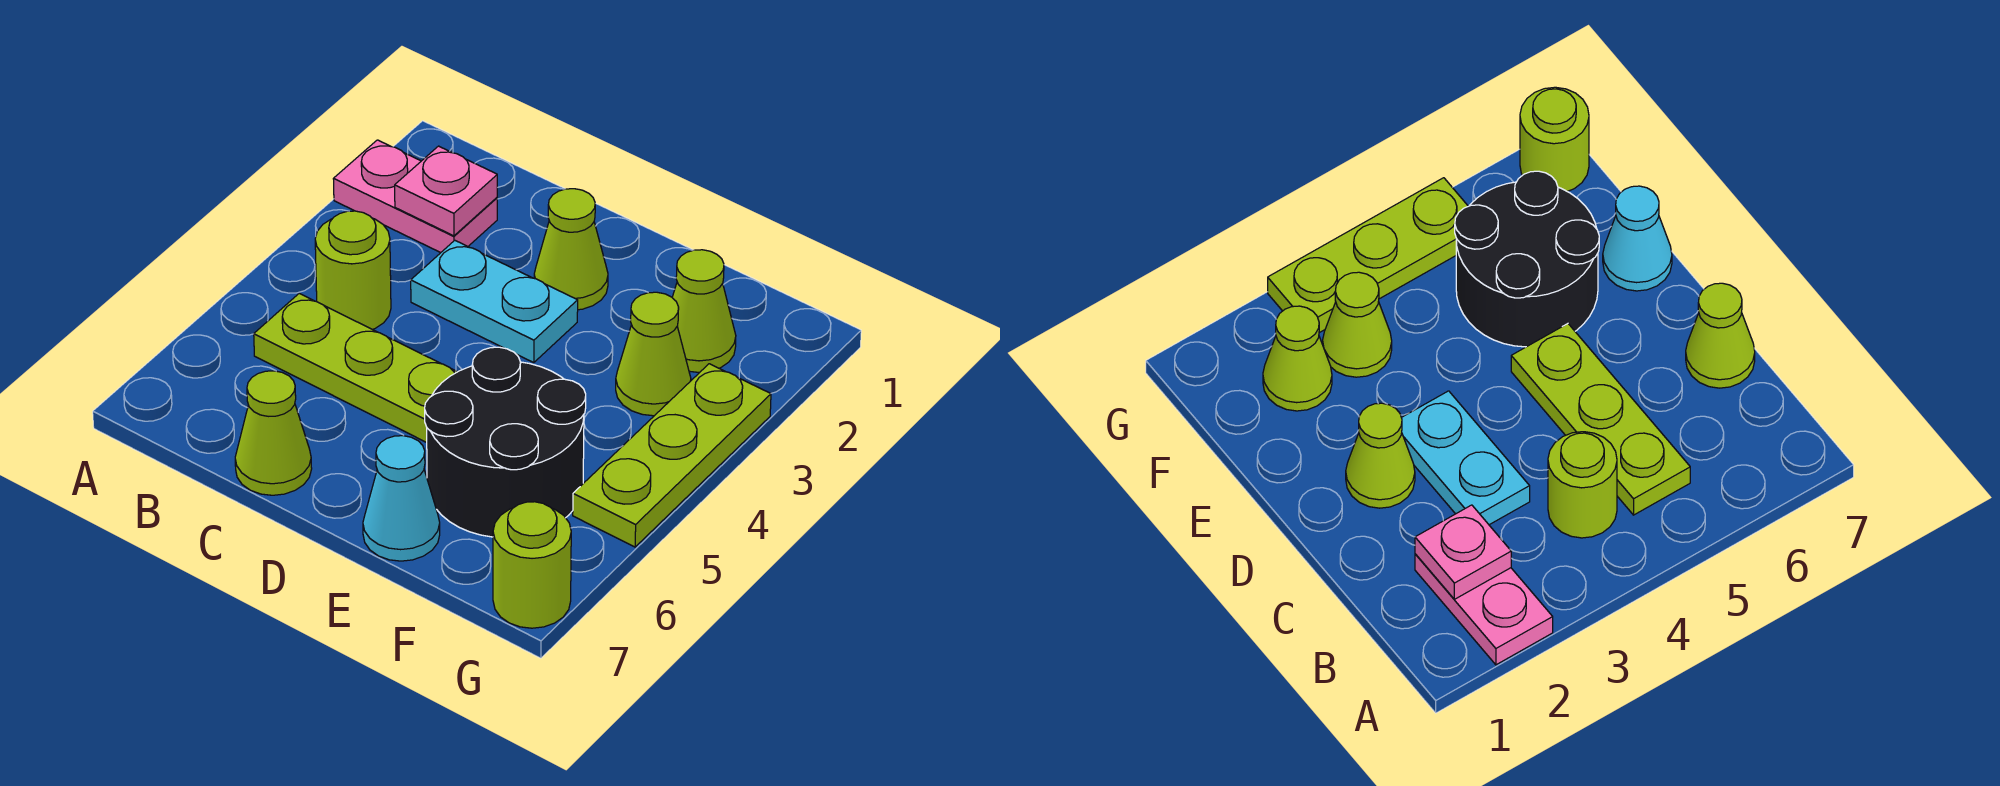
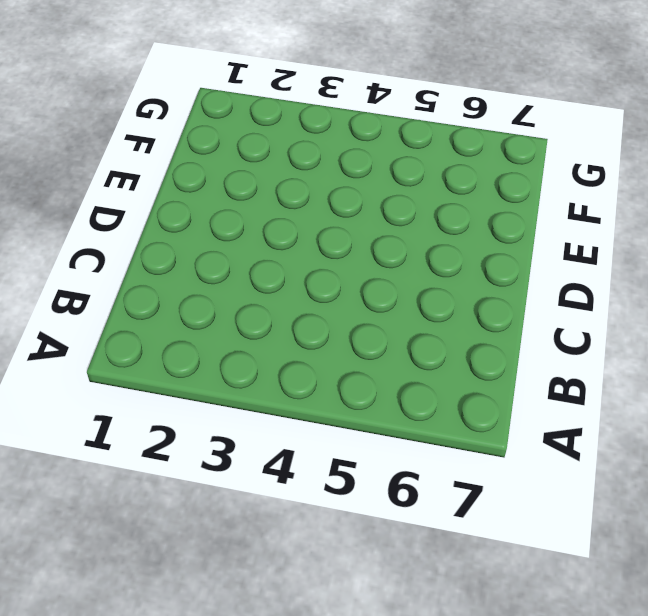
none -> pink plate A2:B2 level 1
none -> lime round brick B4 level 1
none -> lime plate B5:D5 level 1

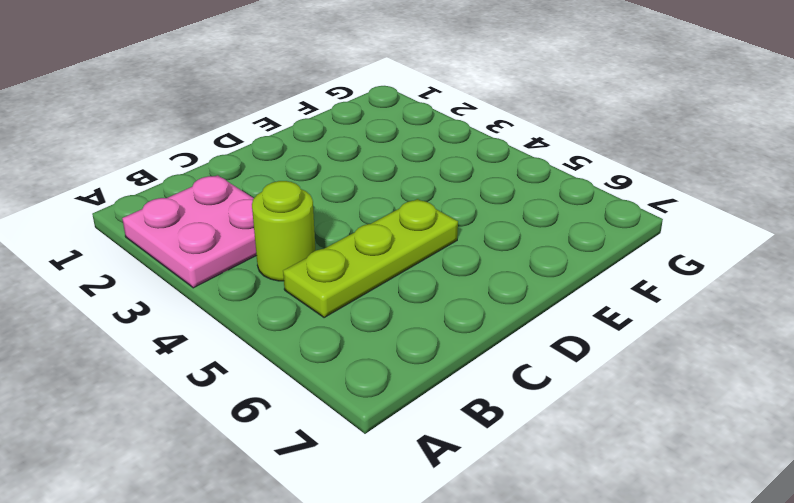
pink plate A2:B3 level 1 -> pink plate A2:B2 level 1
none -> cyan plate C3:D3 level 1
none -> lime cone C7 level 1
none -> lime cone D2 level 1

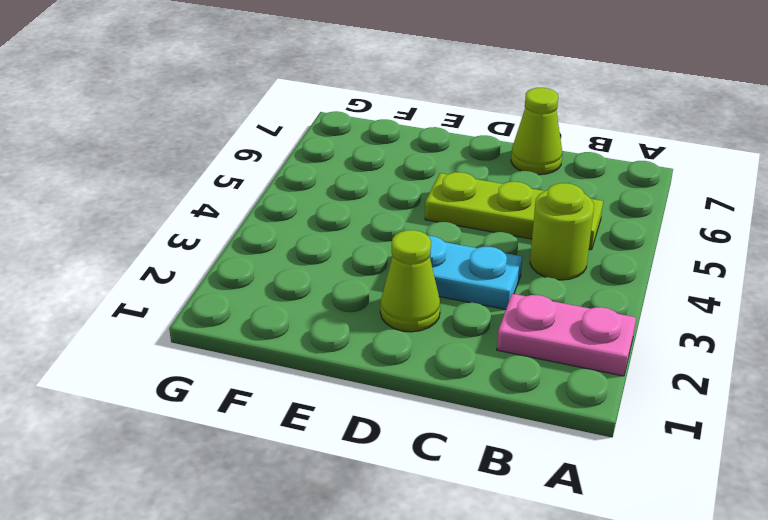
none -> black round brick E5:F6 level 1
none -> cyan cone E7 level 1
none -> lime cone F2 level 1

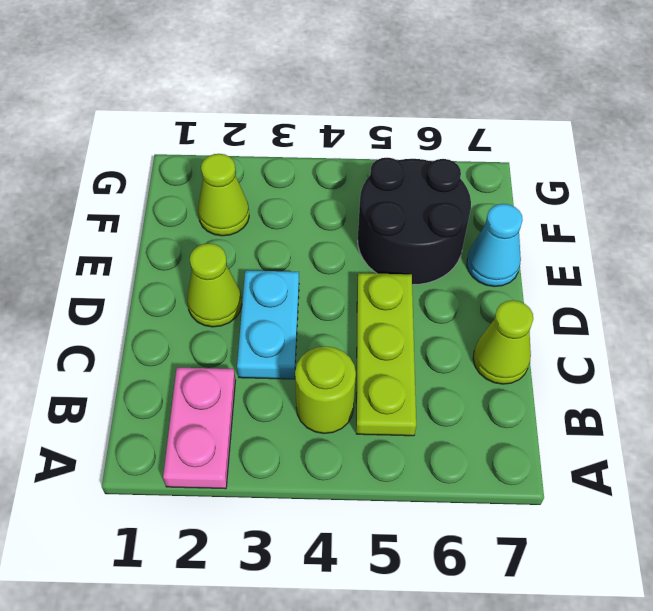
none -> lime cone F3 level 1
none -> lime plate G3:G5 level 1
none -> lime round brick G7 level 1

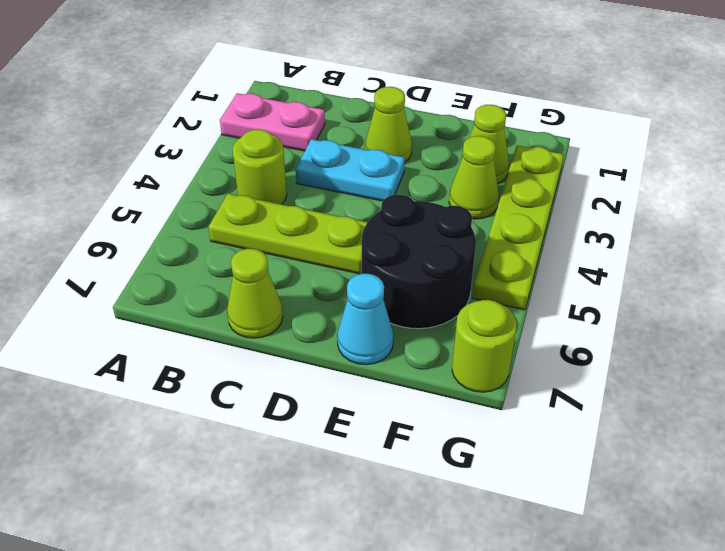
lime plate G2:G5 level 1 -> lime plate G3:G5 level 1
none -> pink plate B2 level 2

